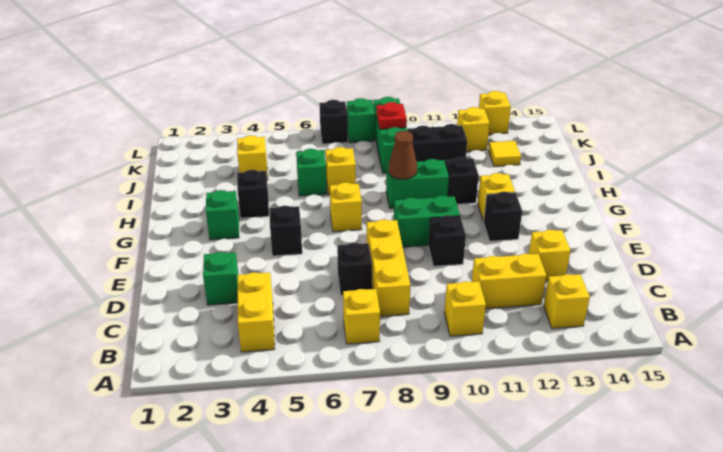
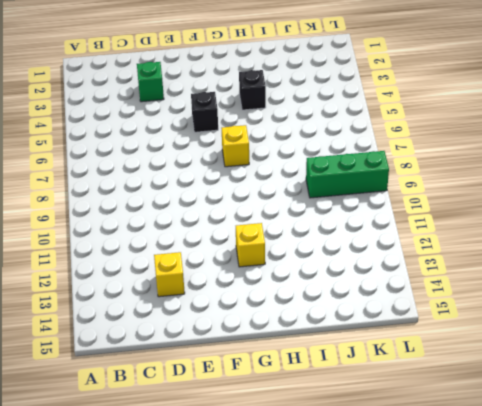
none -> yellow brick B4:C4 level 1
none -> yellow brick B7 level 1
none -> yellow brick B10 level 1
none -> yellow brick B13 level 1

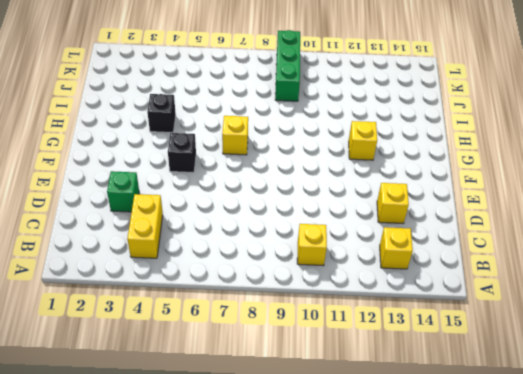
none -> yellow brick B7 level 1
none -> yellow brick C8:E8 level 1
none -> yellow brick C11:C12 level 1
none -> black brick D7 level 1

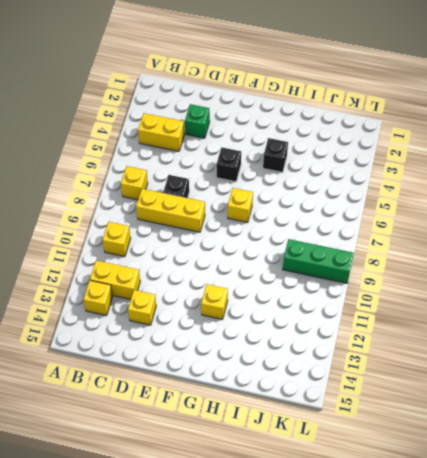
yellow brick B12:C12 level 1 -> yellow brick C11:C12 level 1
none -> black brick E10 level 1
none -> green brick F9:F10 level 1
none -> black brick F12 level 1
none -> green brick G3 level 1

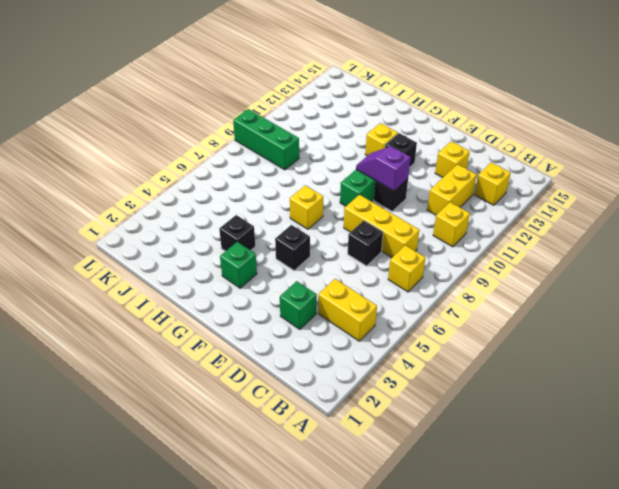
purple slope E10:F10 level 2 top E -> none
none -> green brick H9:H10 level 1
none -> black brick H11 level 1
none -> green brick I6 level 1
none -> yellow brick I7 level 1

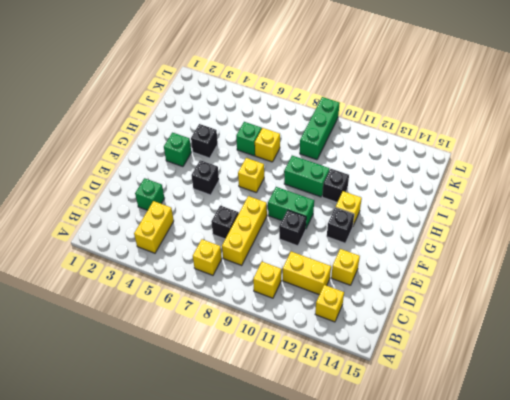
none -> yellow brick J4 level 1
none -> black brick J10:J11 level 1
none -> yellow tile J13 level 1
none -> yellow brick K12 level 1

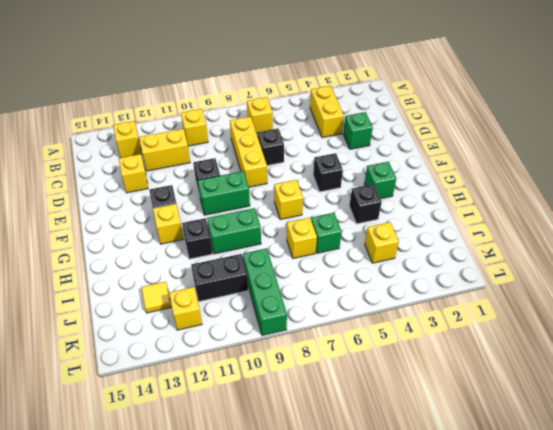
none -> black brick L7 level 1
none -> green brick L8 level 1
none -> yellow brick L13 level 1
none -> brown cone H9 level 2

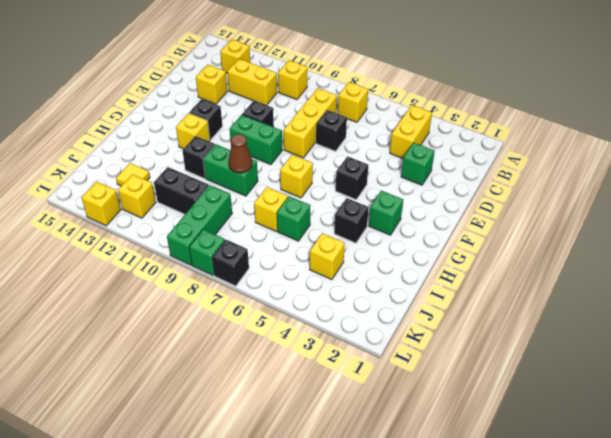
none -> red plate K9 level 2

